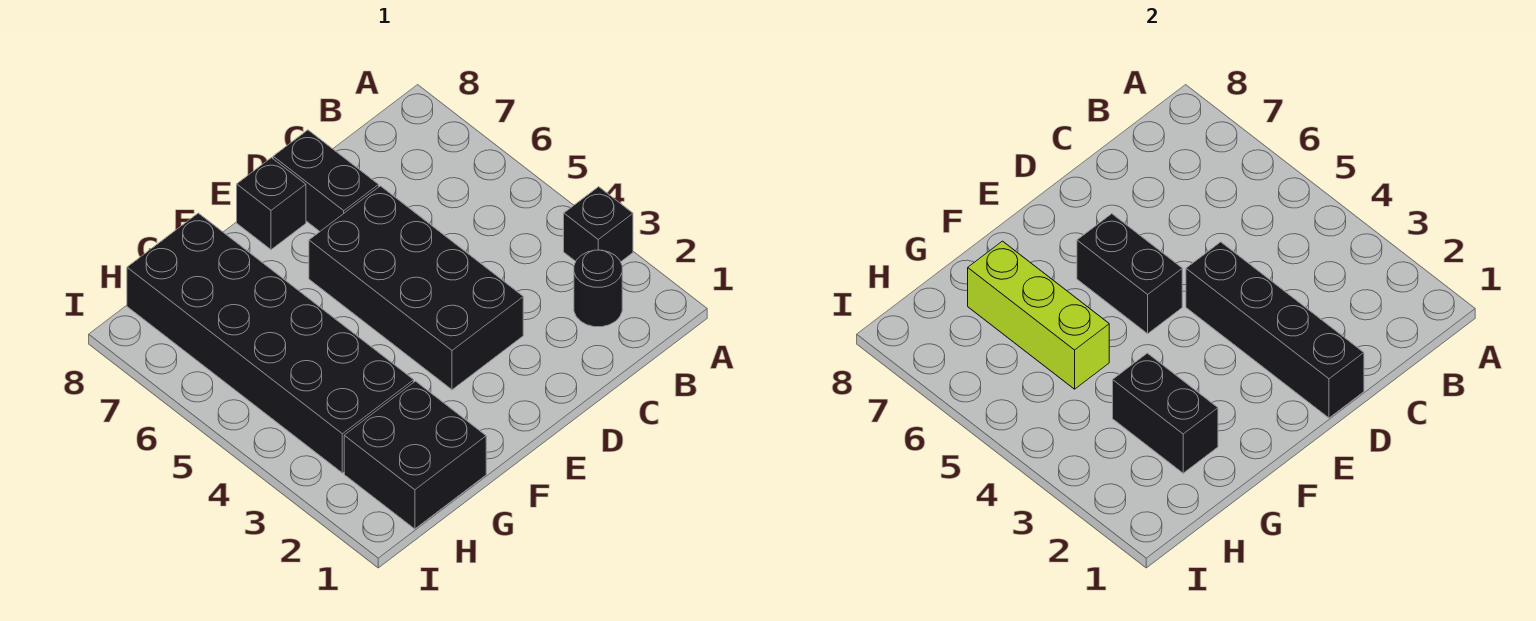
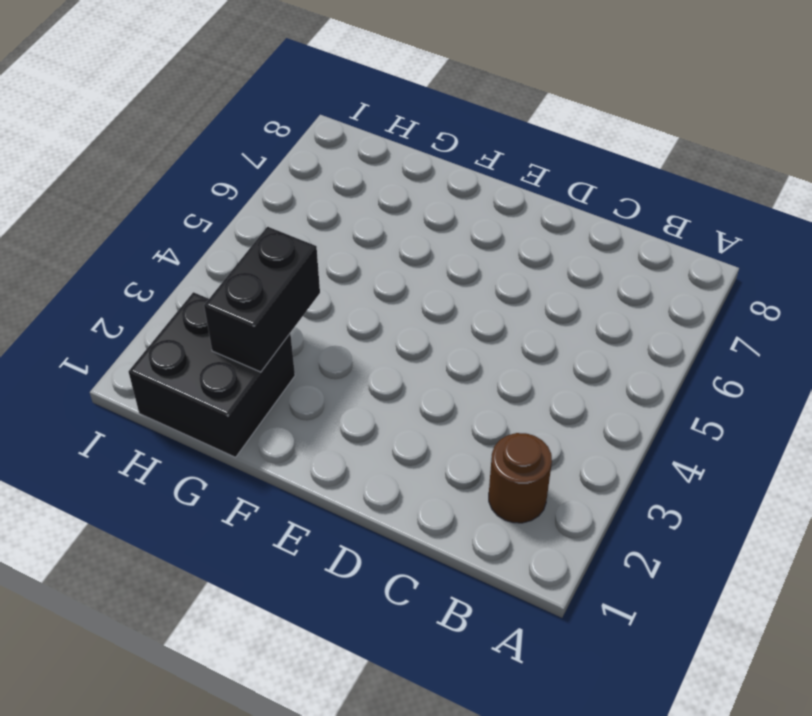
brown round brick B2 level 1 -> black round brick B2 level 1
none -> black brick A3 level 1
none -> black brick D3:E6 level 1

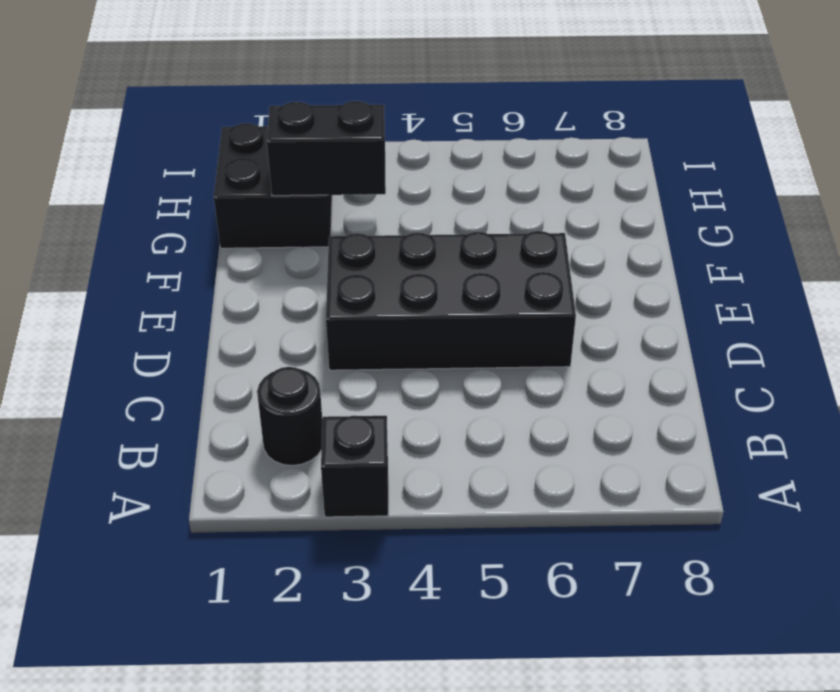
none -> black brick D7:D8 level 1
none -> black brick E8 level 1

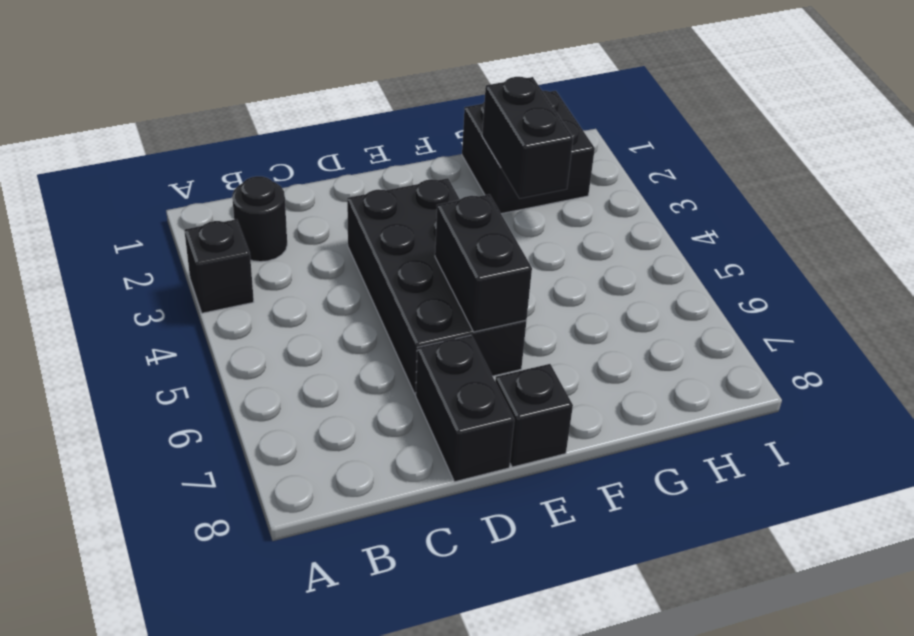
none -> black brick G3:H8 level 1
none -> black brick D1:D4 level 2

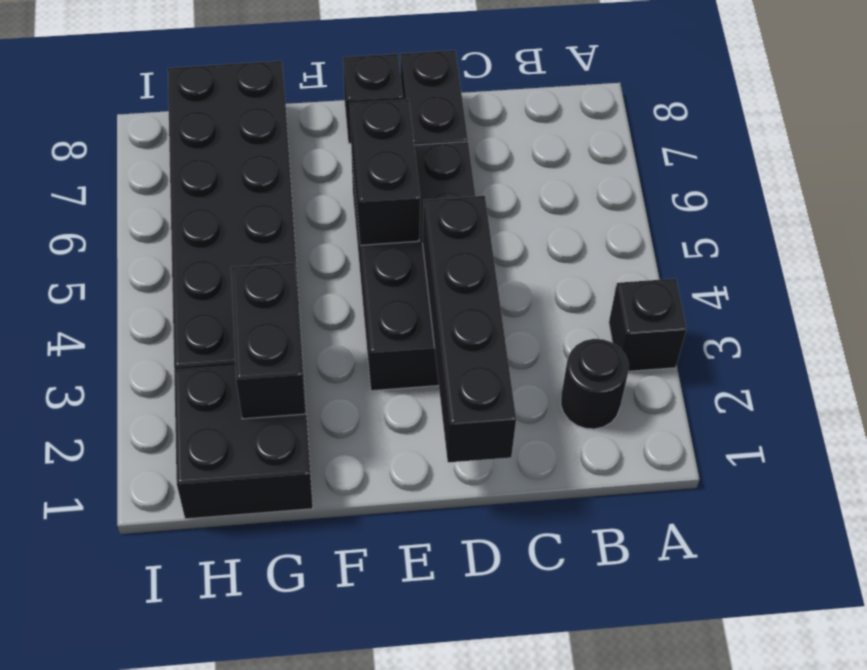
none -> lime brick G5:G7 level 2

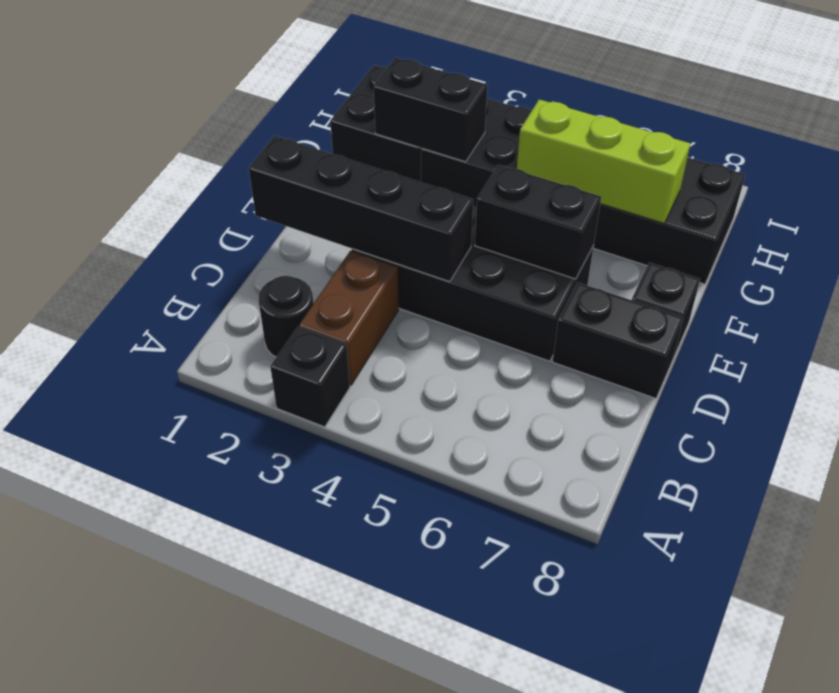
brown brick B3:C3 level 1 -> none

